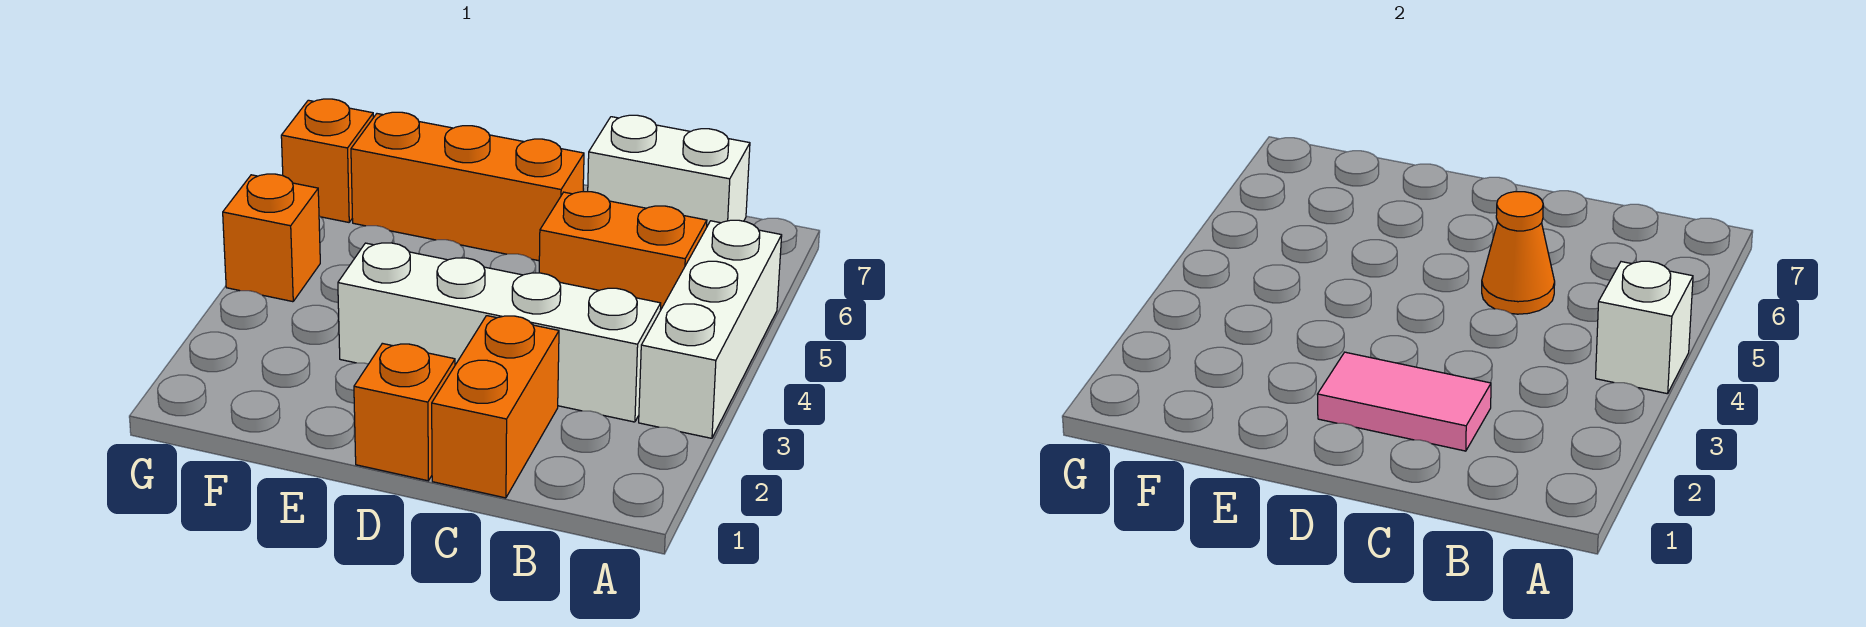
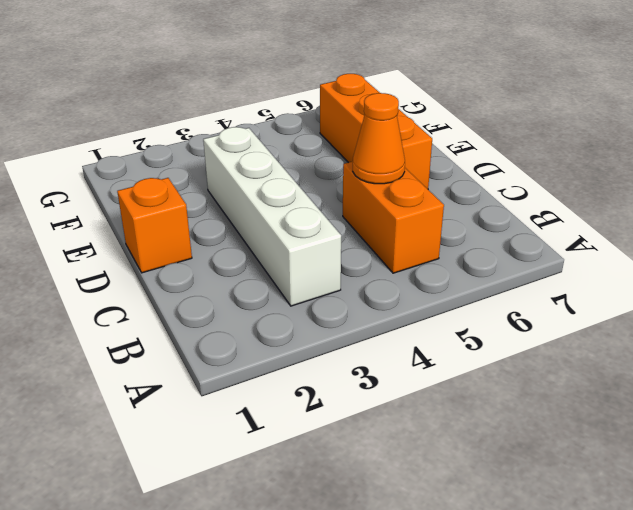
none -> white brick A3:A5 level 1
none -> white brick B7:C7 level 1
none -> orange brick C1:C2 level 1

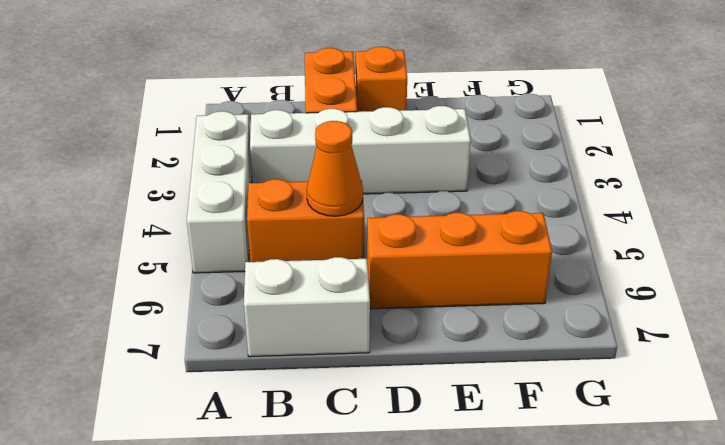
none -> orange brick G4 level 1
none -> orange brick G6 level 1
none -> white brick A4 level 2

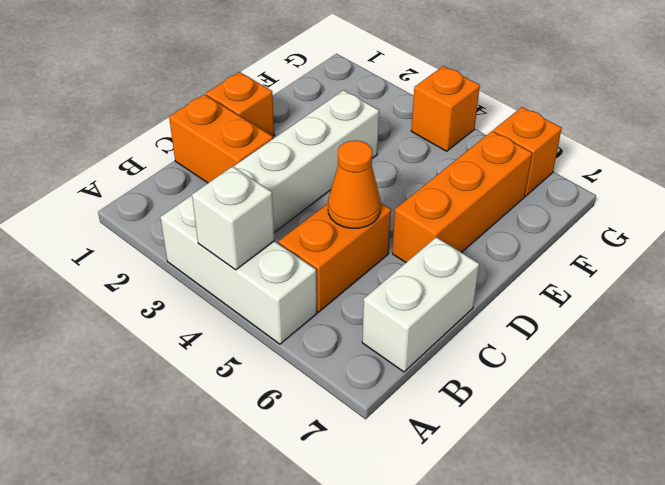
none -> pink tile C2:D2 level 2

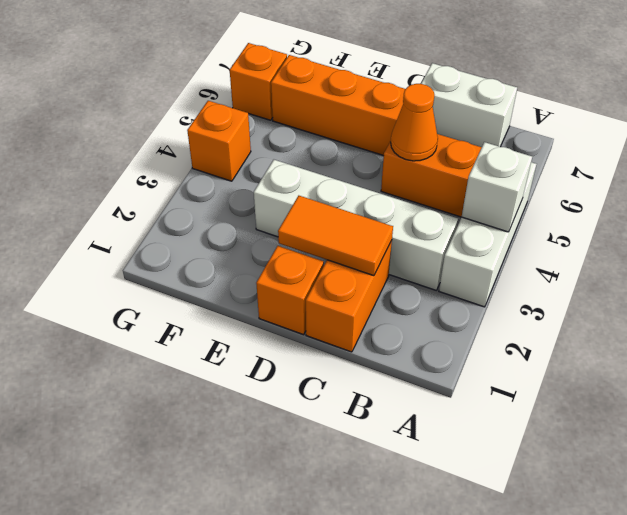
orange tile C2:D2 level 2 -> pink tile C2:D2 level 2

